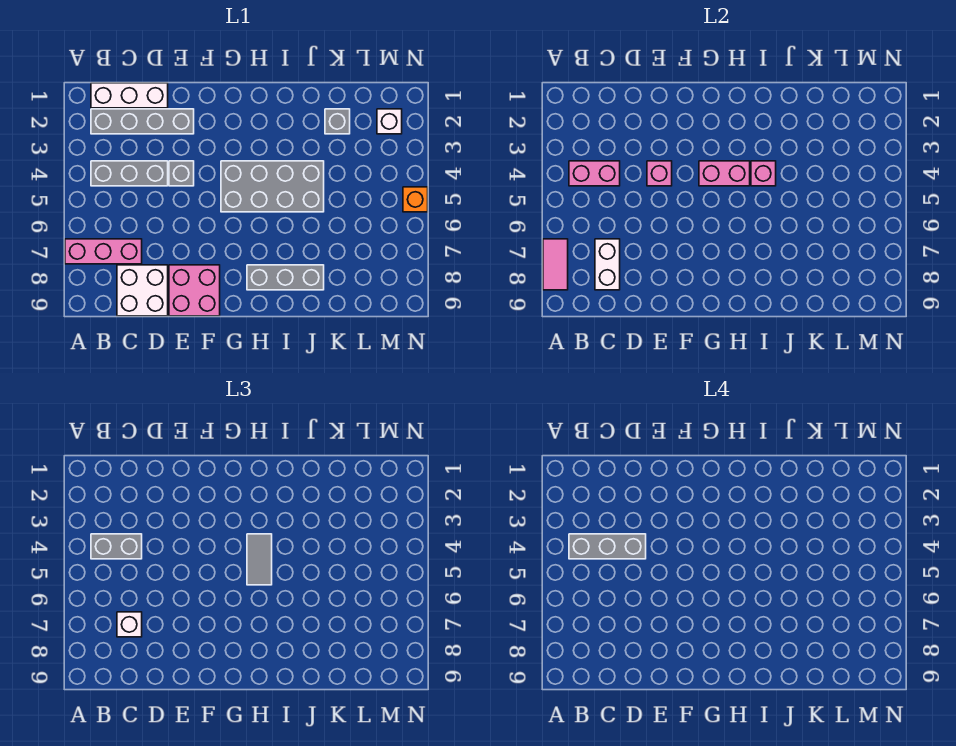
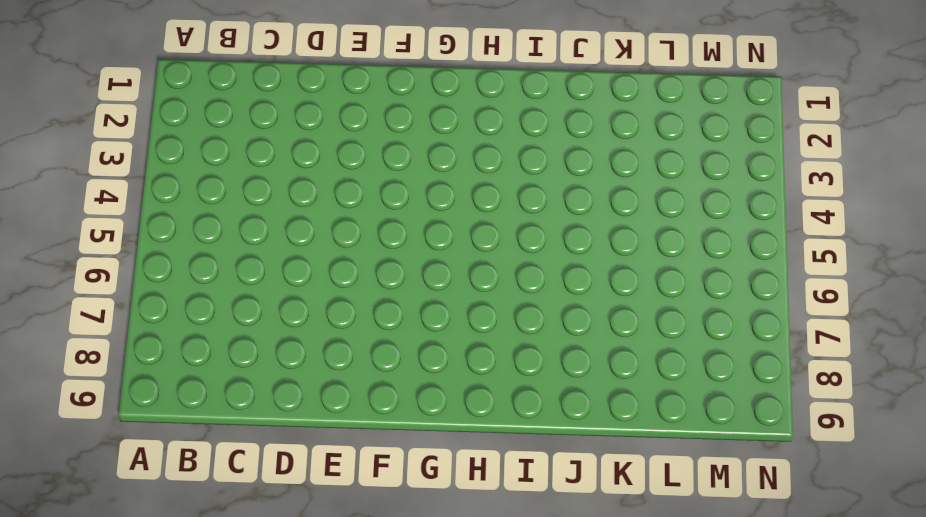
none -> pink brick A7:C7 level 1
none -> white brick B1:D1 level 1
none -> grey brick B2:E2 level 1

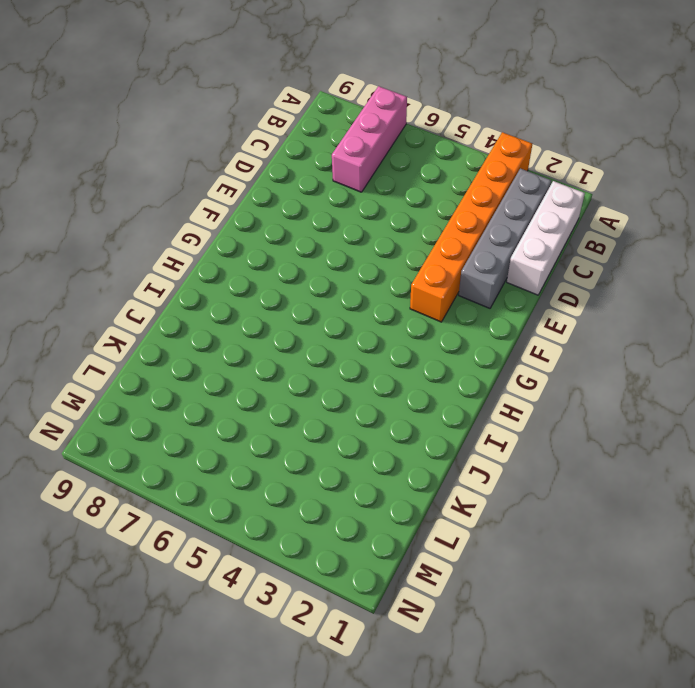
orange brick A3:F3 level 1 -> none
none -> grey brick B4:D4 level 1
none -> white brick C8:D9 level 1
none -> grey brick E4 level 1

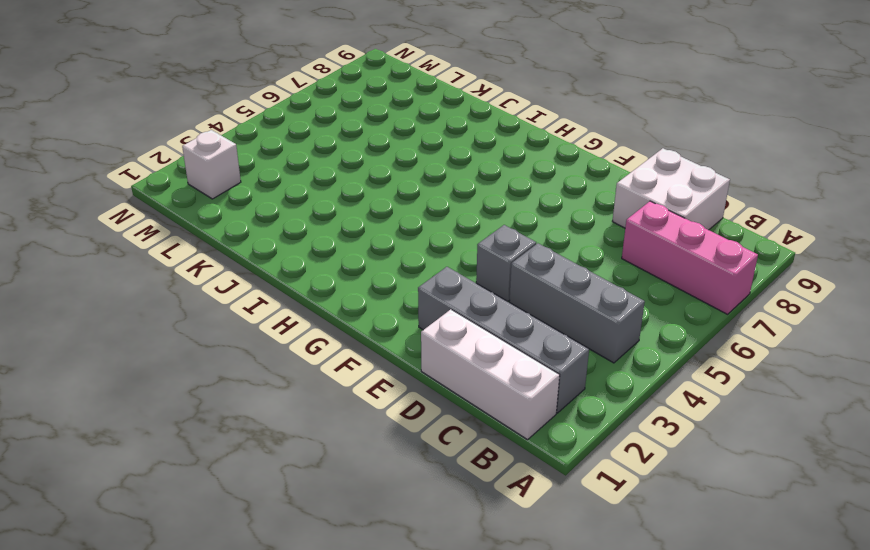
none -> pink brick E8:F9 level 1
none -> grey brick G4:J5 level 1
none -> grey brick H8:J8 level 1

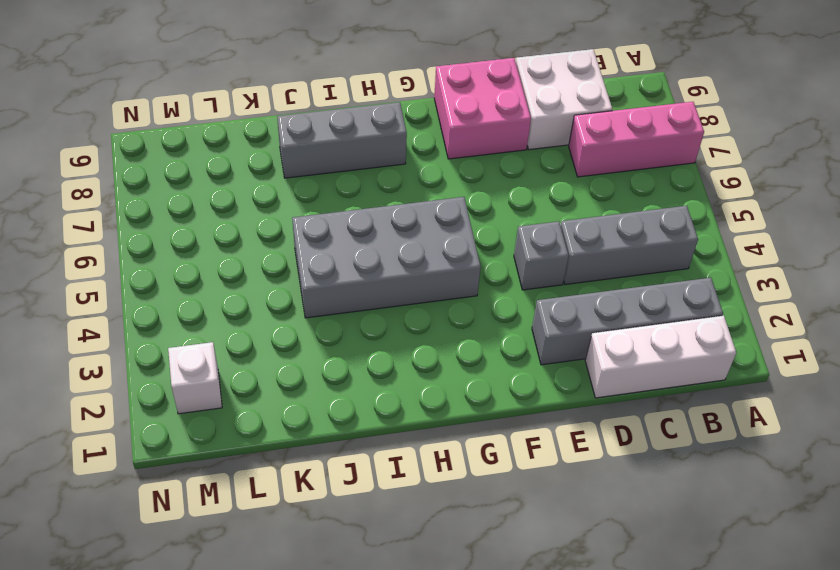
none -> grey brick K2 level 1
none -> orange brick N5 level 1
none -> pink tile A7:A8 level 2

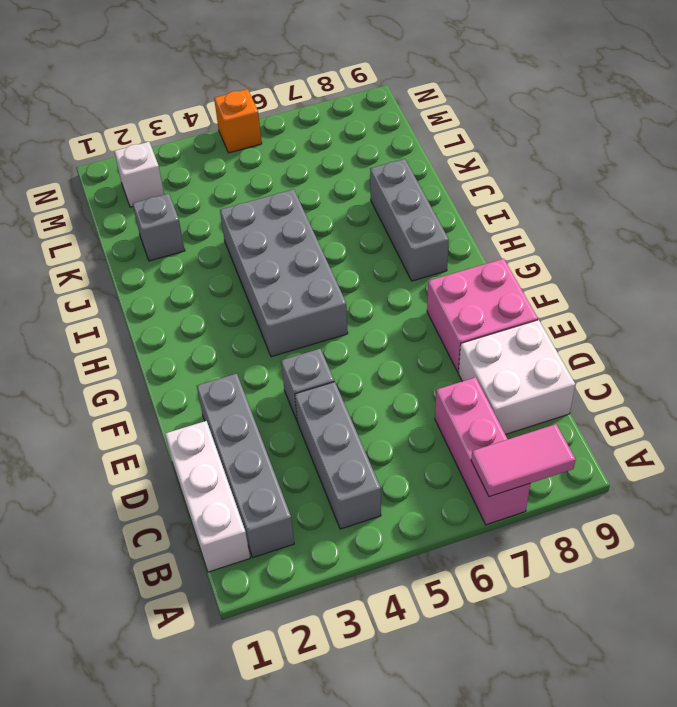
none -> pink brick B4:C4 level 2
none -> white brick C7:C8 level 2
none -> pink brick E4 level 2

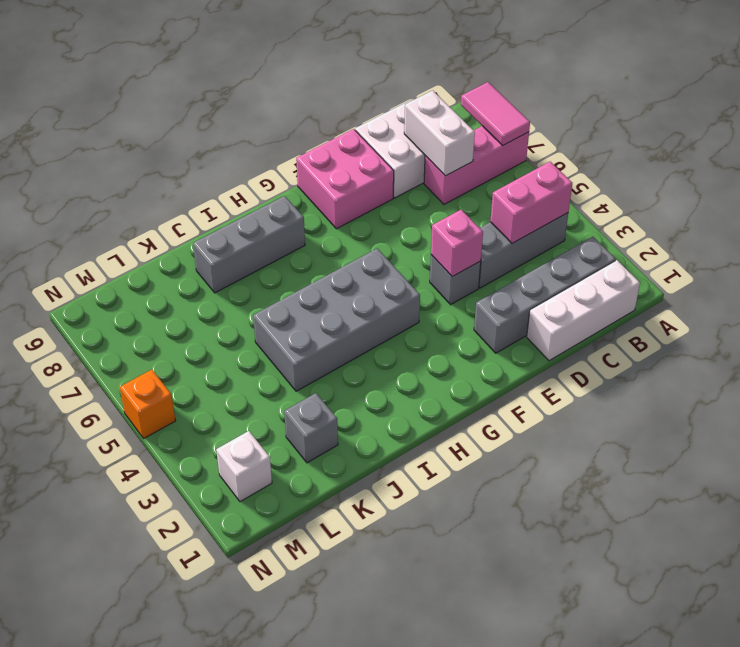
none -> pink brick G4:H4 level 2
none -> pink brick I4 level 2
none -> grey brick B4:C4 level 3

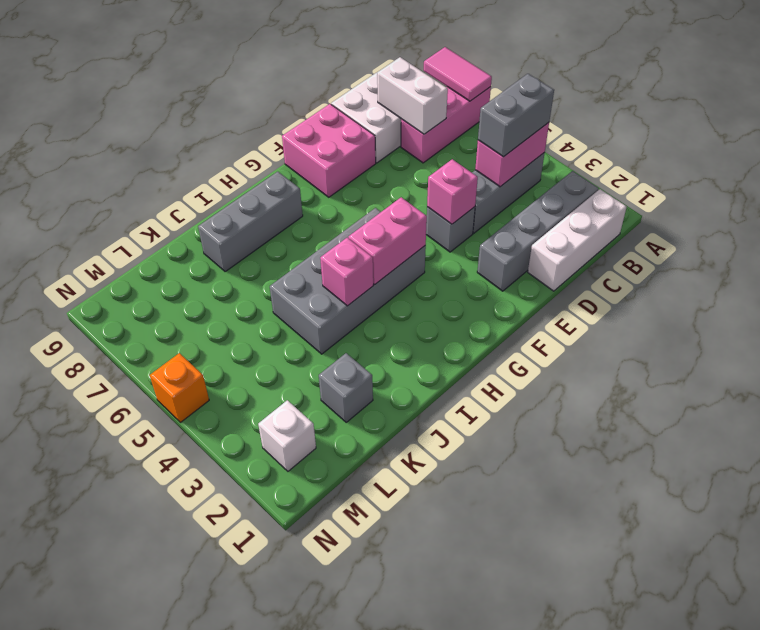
none -> white brick C7 level 3
none -> grey tile H4:H5 level 3
none -> grey brick B4:D4 level 4

